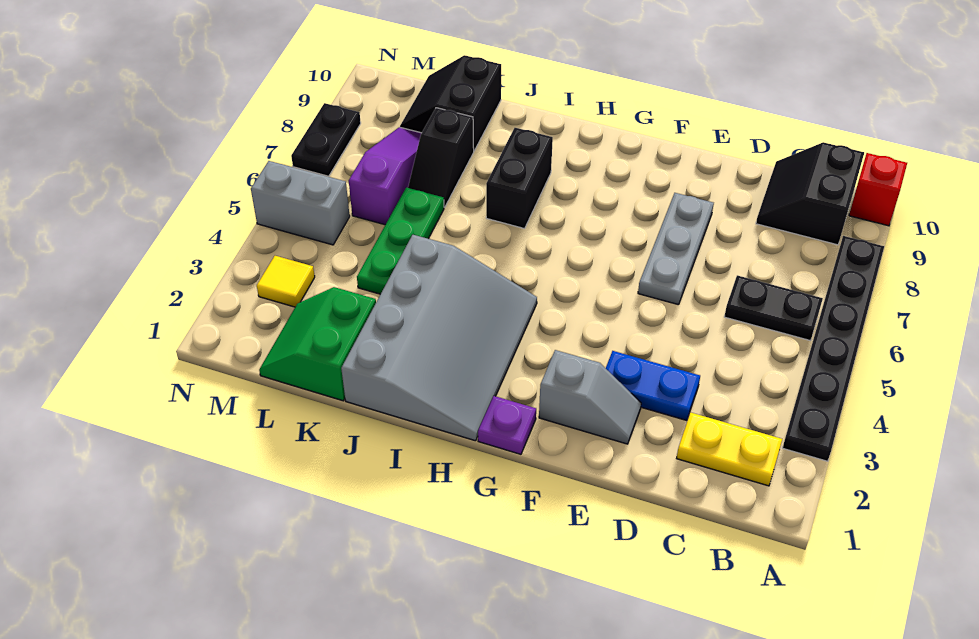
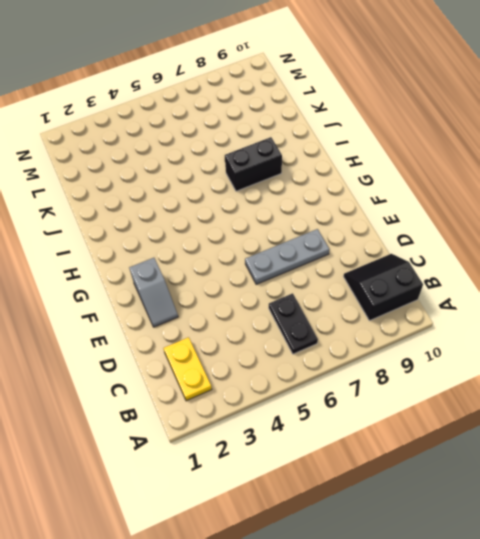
none -> black plate A3:A8 level 1
none -> red brick A10 level 1
none -> blue plate D3:E3 level 1

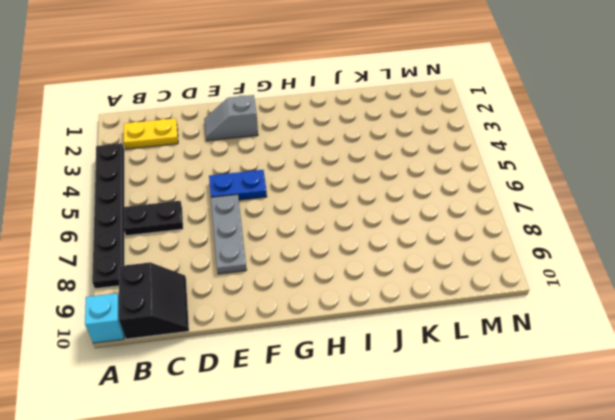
cyan brick A10 level 1 -> red brick A10 level 1
blue plate E5:F5 level 1 -> blue plate D3:E3 level 1
none -> purple plate G1 level 1
none -> grey slope H1:J4 level 1 top J
none -> black brick I7:I8 level 1

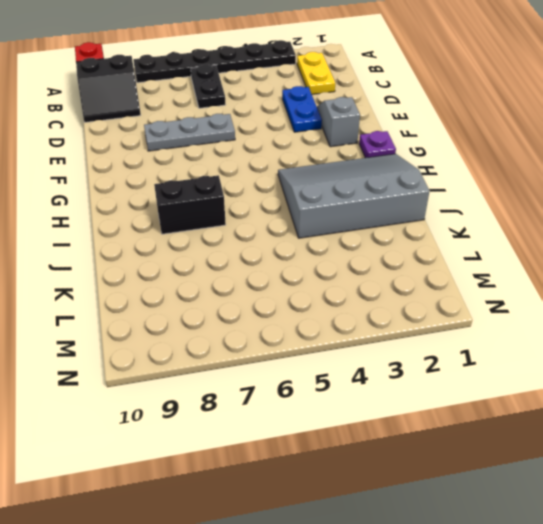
none -> green slope K1:L2 level 1 top K
none -> green plate K4:K6 level 1
none -> black slope K7:K8 level 1 top 8

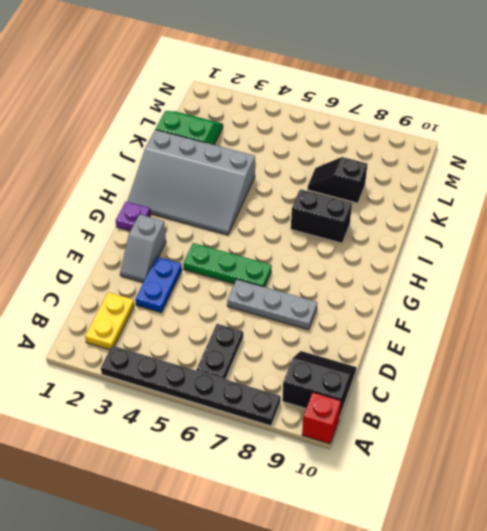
green plate F4:F6 level 1 -> green plate K4:K6 level 1
none -> black slope K9:L10 level 1 top K
none -> purple slope L6:L8 level 1 top 6
none -> yellow tile M3 level 1

